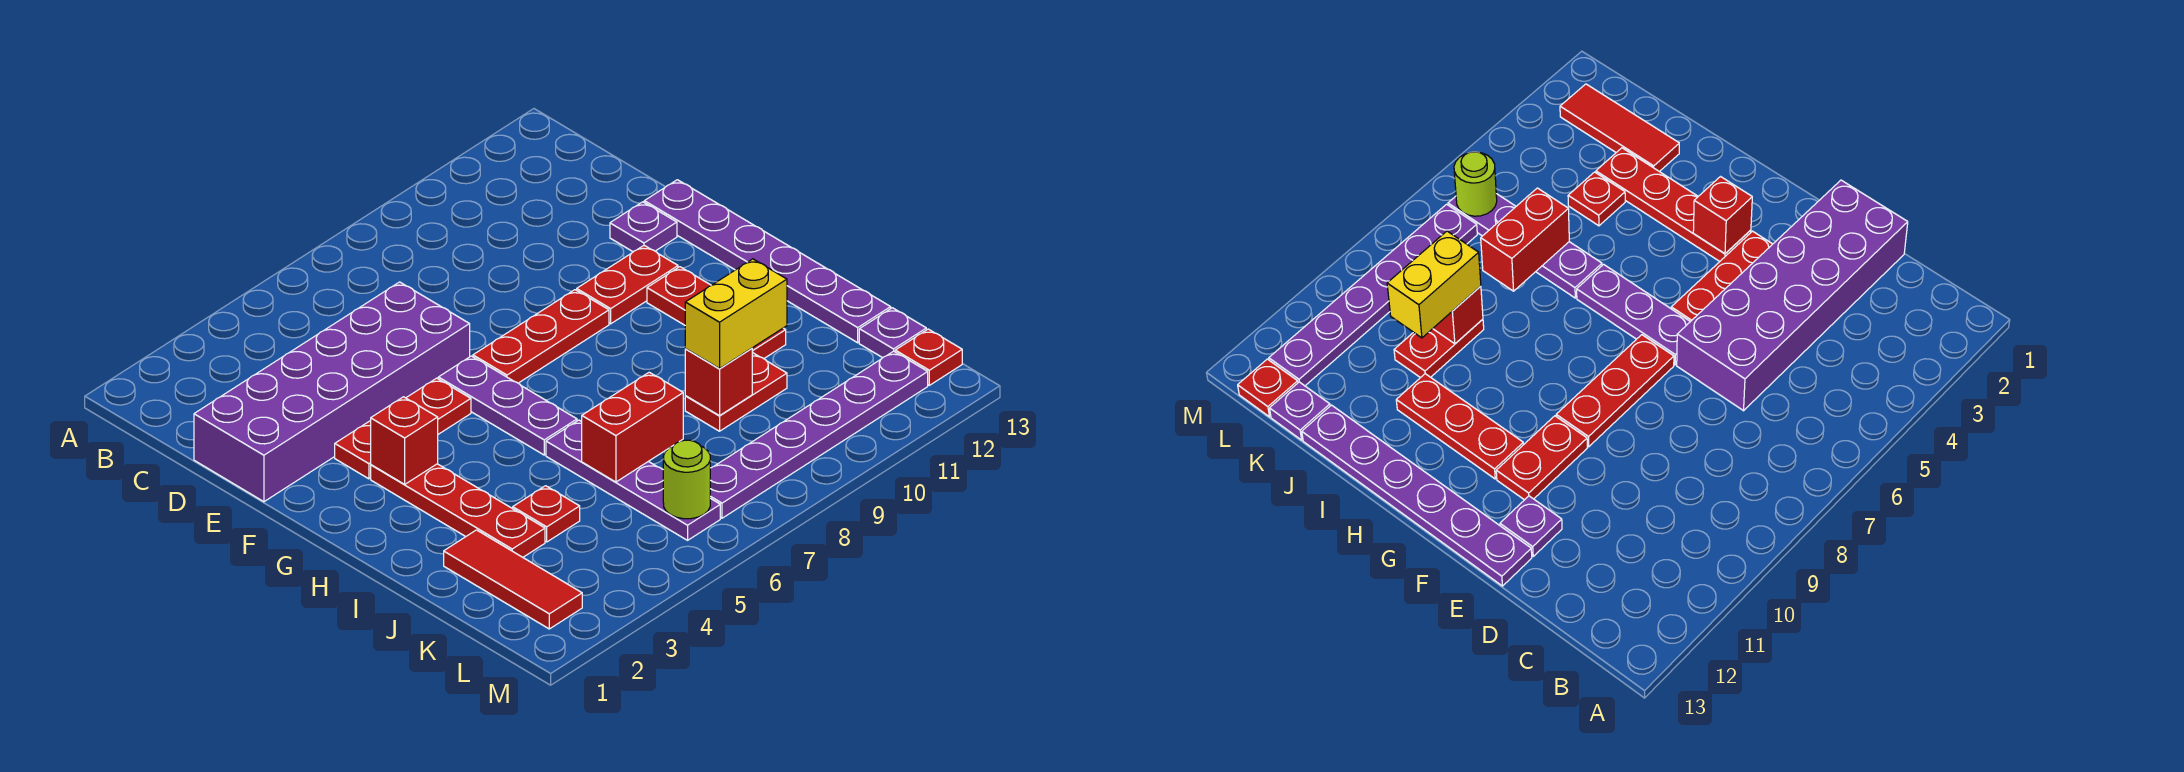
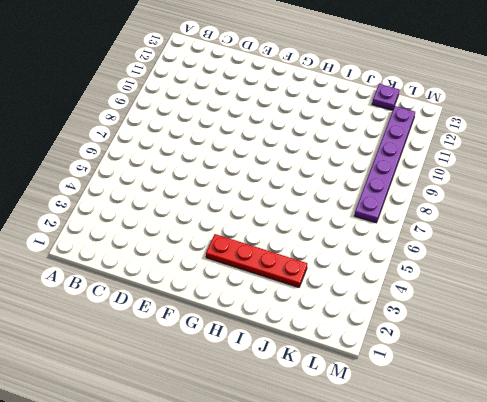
none -> purple brick D1:E6 level 1
none -> purple plate E12 level 1
none -> purple plate E13:J13 level 1

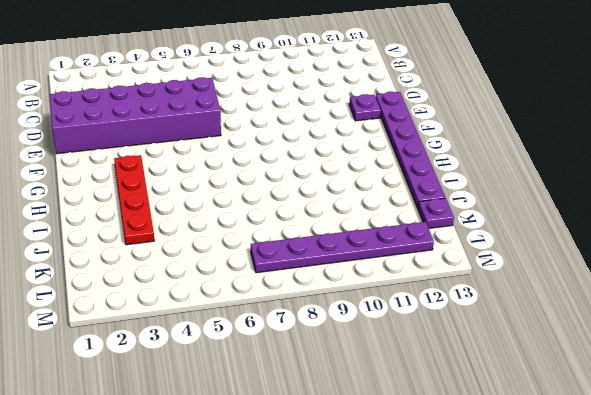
none -> red plate F3:F5 level 1
none -> purple plate F6:H6 level 1
none -> red plate F7:F9 level 1

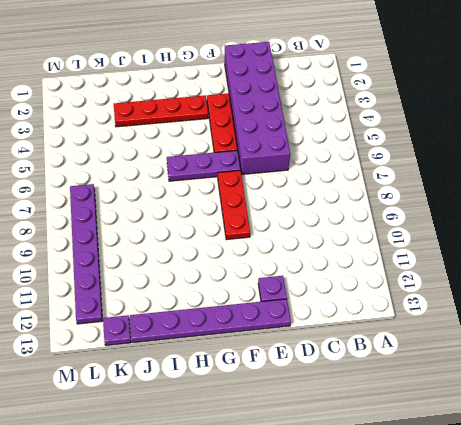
none -> red plate F10:F11 level 1
none -> red plate G11:I11 level 1
none -> purple plate I6:L6 level 1

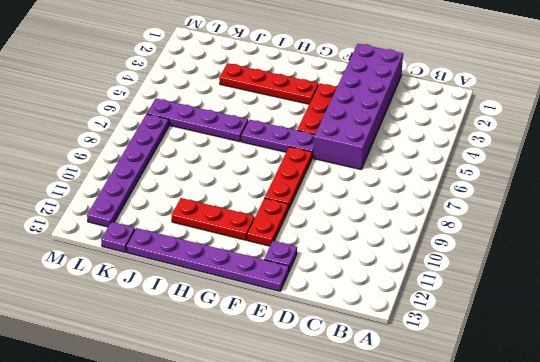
none -> red tile J2:L2 level 1
none -> red plate J4 level 1
none -> red plate J9:J10 level 1

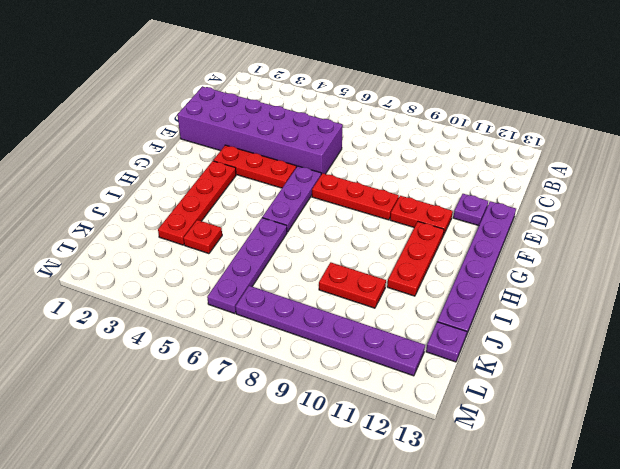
none -> red tile J2:L2 level 1
none -> red plate L13 level 1
none -> red brick G3 level 2

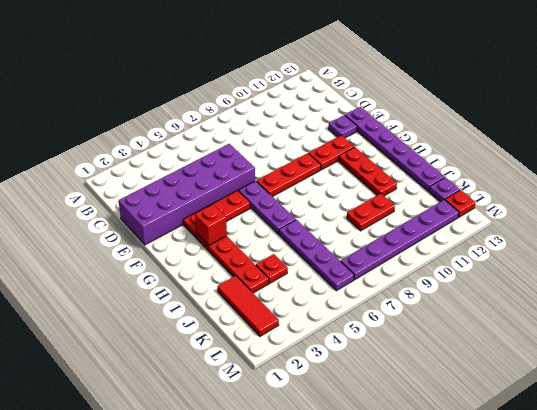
none -> red brick J6:J7 level 2
none -> red brick J9 level 2
none -> lime round brick L6 level 2

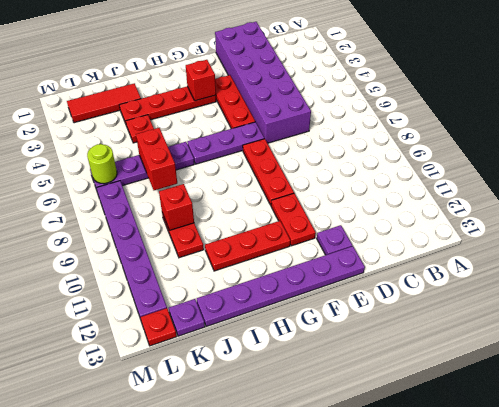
none -> yellow brick J9:J10 level 3

